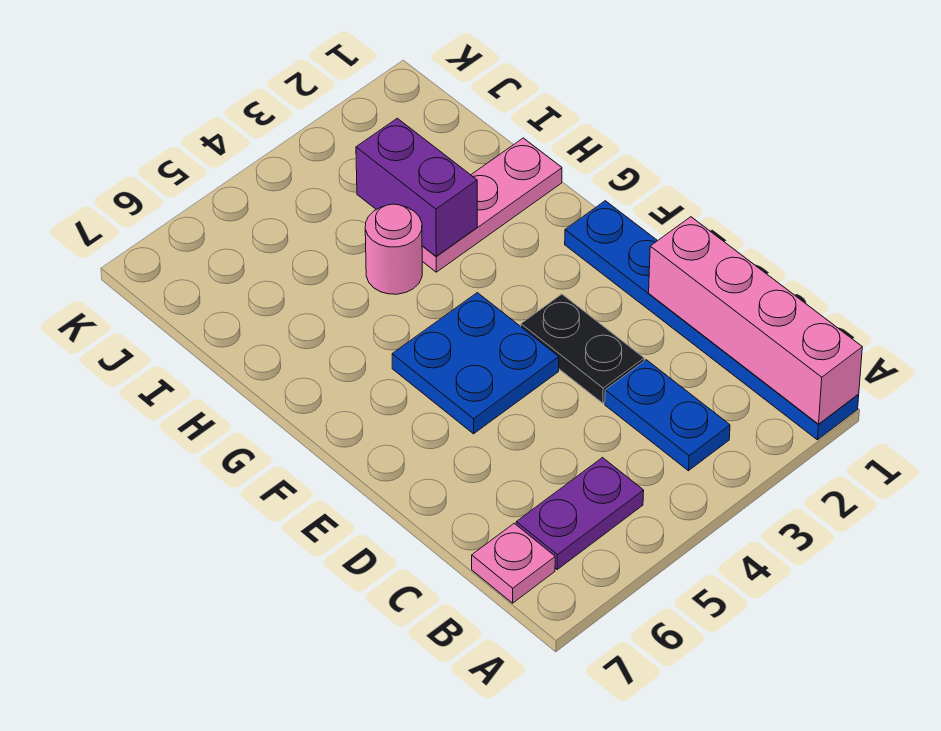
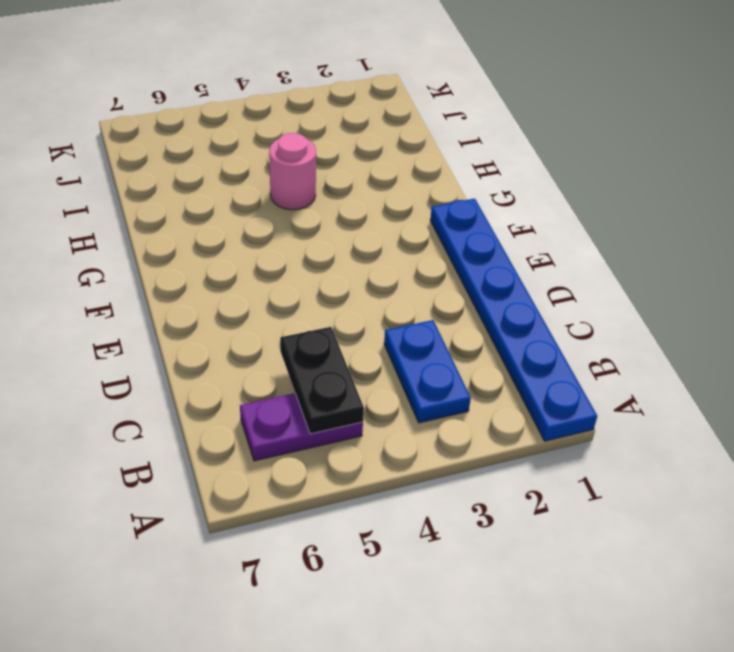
black plate B5:C5 level 2 -> black plate D3:E3 level 1
none -> pink plate B7 level 1
none -> blue plate E4:F5 level 1

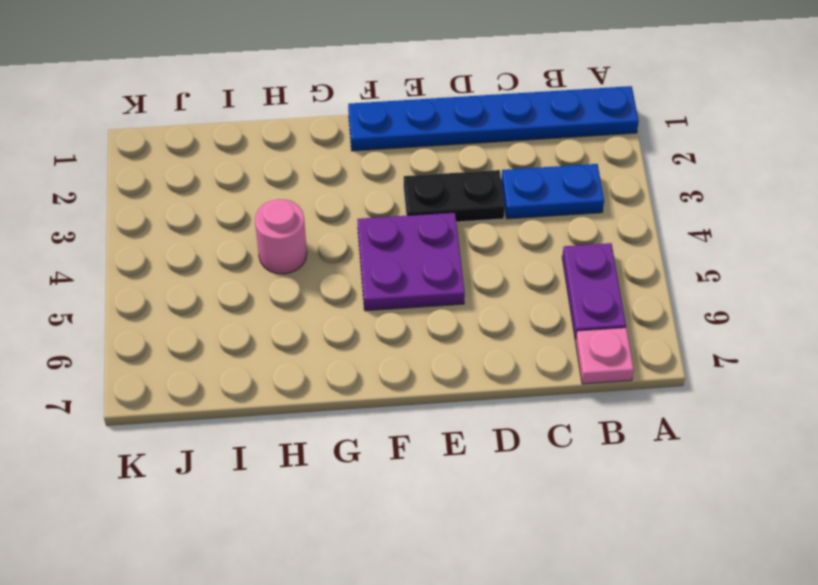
purple plate E4:F5 level 1 -> blue plate E4:F5 level 1
none -> pink plate H1:H3 level 1
none -> pink brick A1:D1 level 2

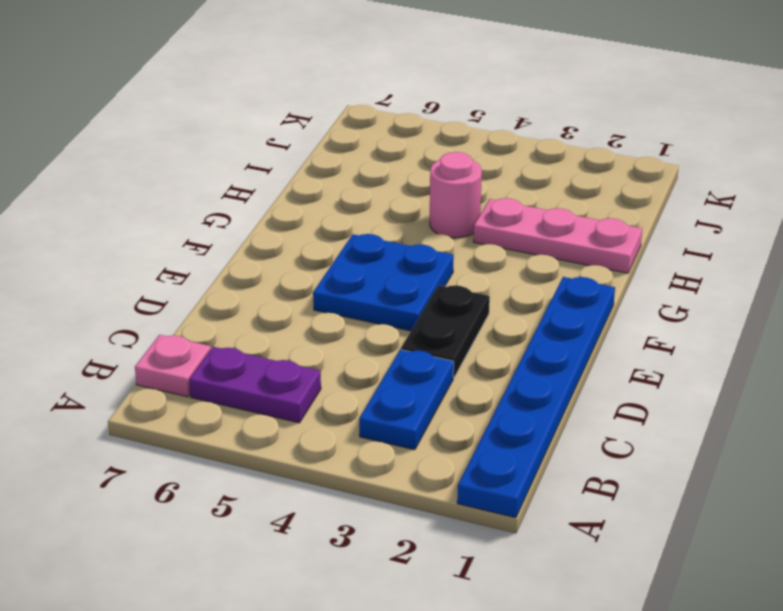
none -> pink brick A1:D1 level 2
none -> purple brick H3:I3 level 2

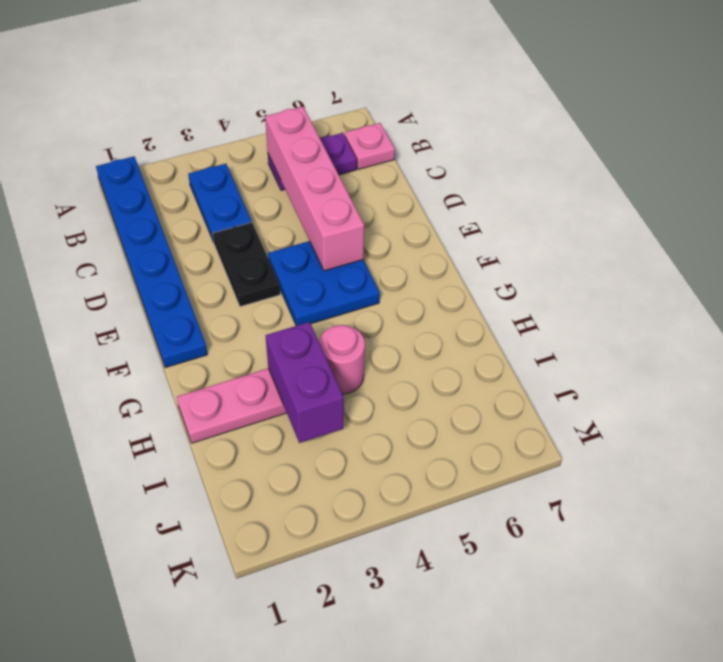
pink brick B5:E5 level 2 -> pink brick A1:D1 level 2

